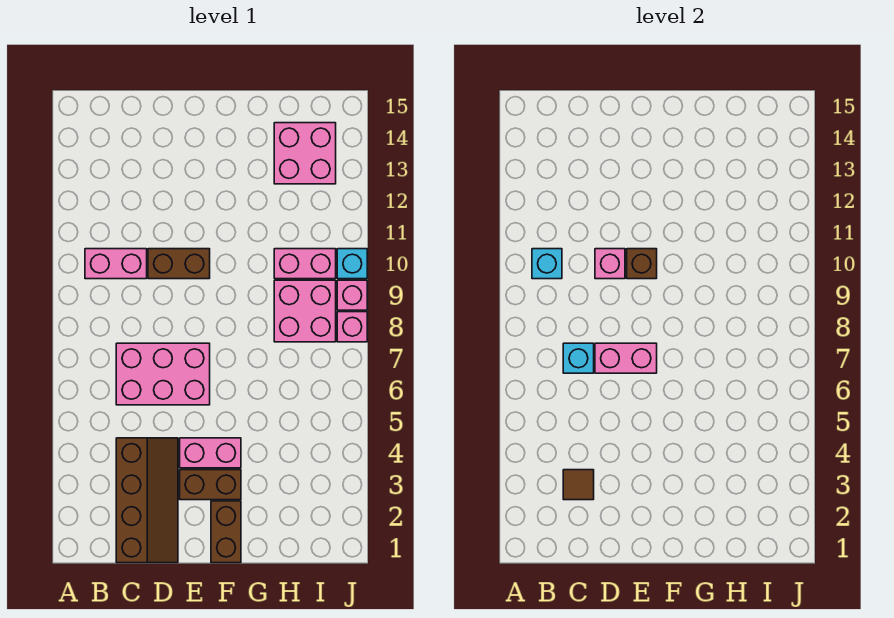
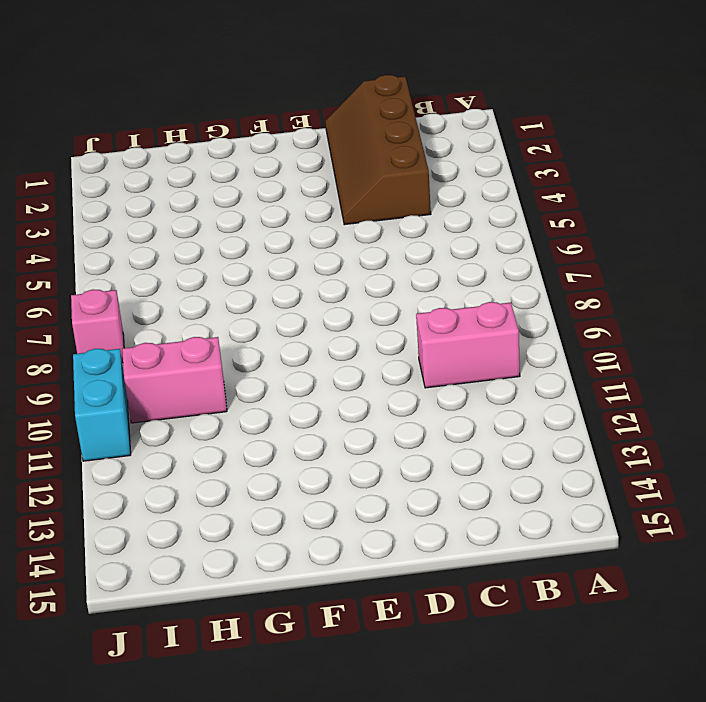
cyan brick J10:J11 level 1 -> cyan brick J10 level 1
none -> pink brick C6:E7 level 1
none -> brown brick D10:E10 level 1
none -> brown brick E3:F3 level 1

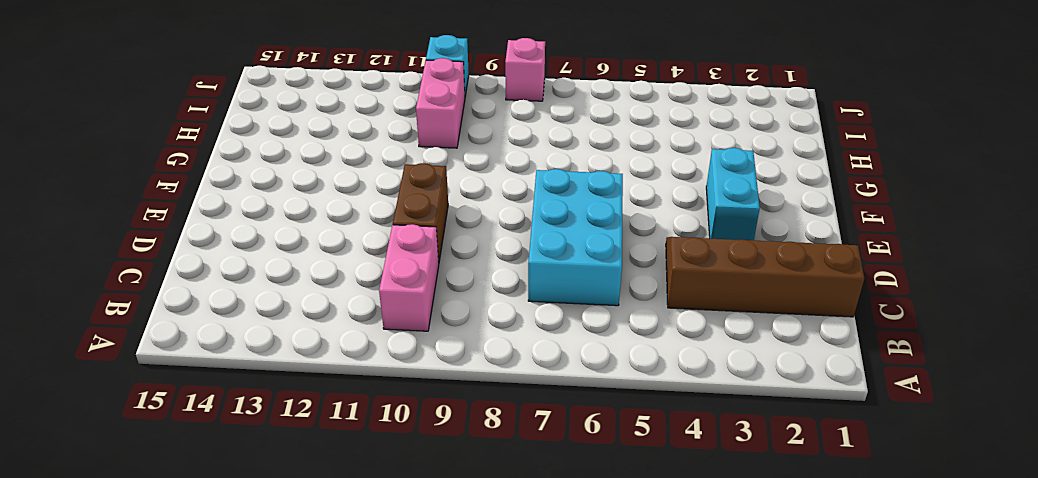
cyan brick C6:E7 level 1 -> pink brick C6:E7 level 1
cyan brick E3:F3 level 1 -> brown brick E3:F3 level 1
none -> pink brick E4:F4 level 1
none -> brown brick F1:F2 level 1
none -> pink brick H8:I9 level 1

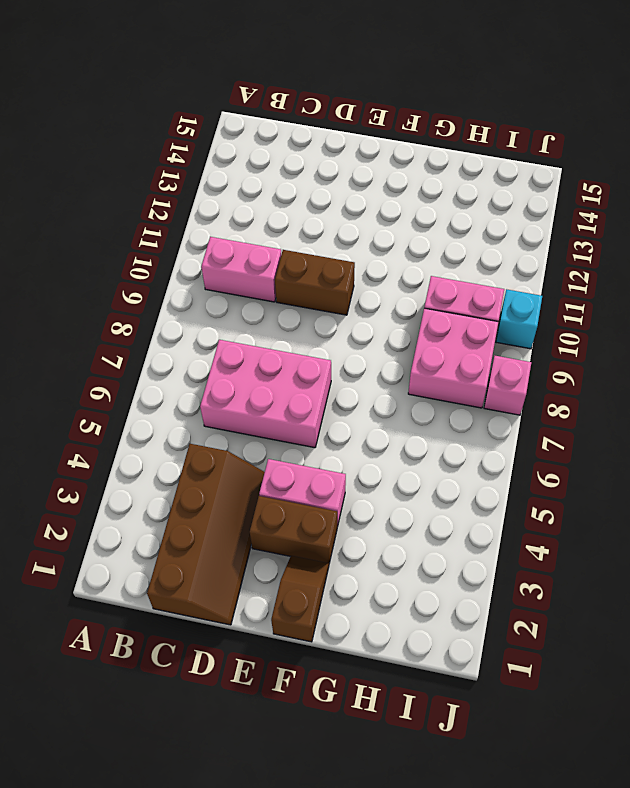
brown slope F1:F2 level 1 top 1 -> brown brick F1:F2 level 1
none -> pink brick H13:I14 level 1
none -> pink brick J9 level 1
none -> cyan brick B10 level 2

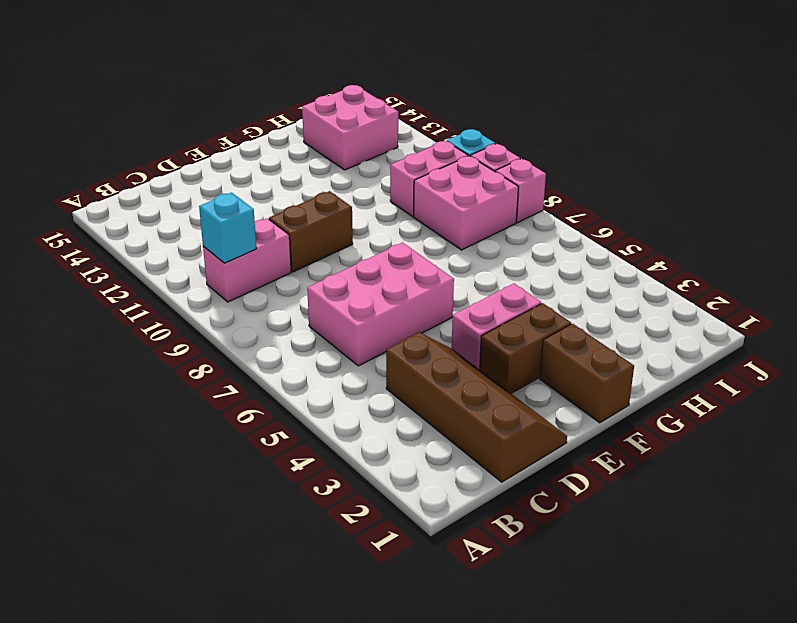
none -> brown tile C3 level 2
none -> cyan brick C7 level 2
none -> pink brick D7:E7 level 2

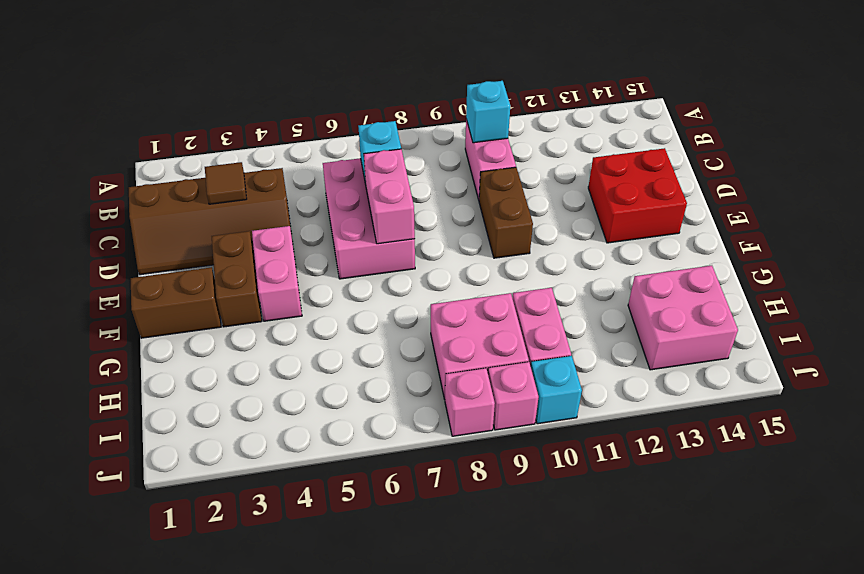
red brick D13:E14 level 1 -> none
none -> pink brick D10 level 2
none -> brown brick E10 level 2

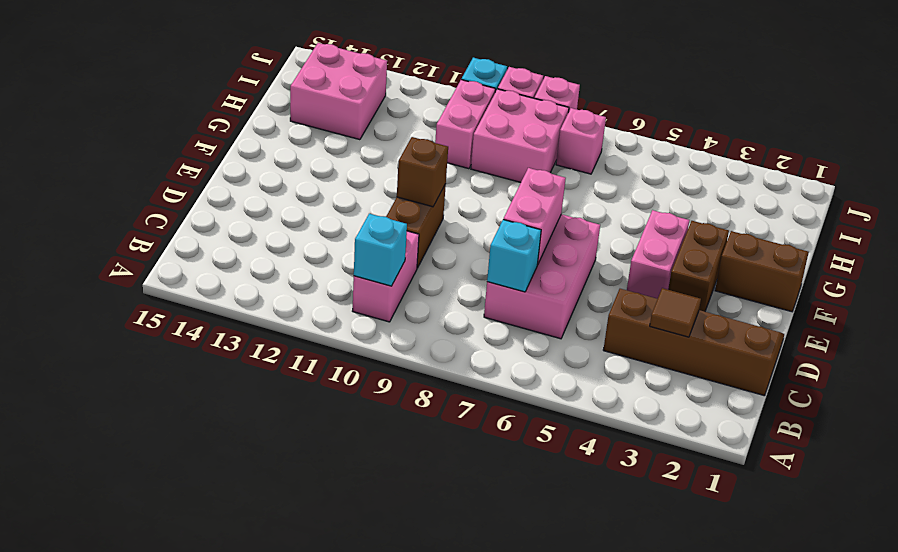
pink brick I7 level 1 -> pink brick D10 level 2

